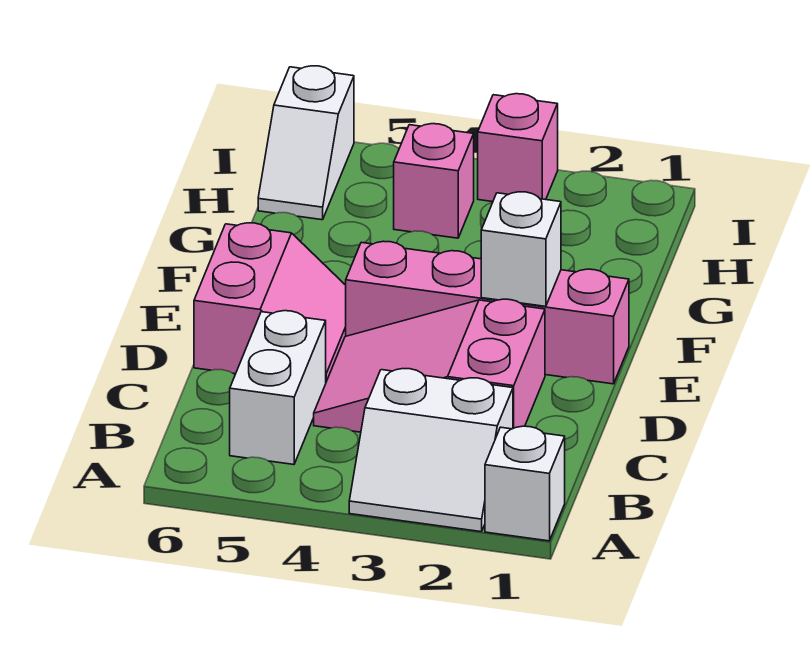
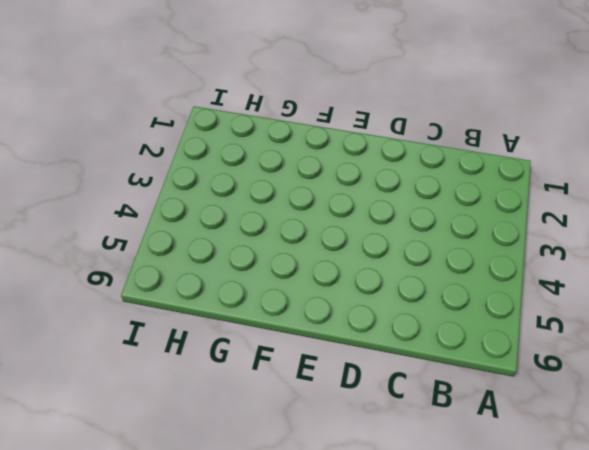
none -> white brick A1 level 1
none -> white slope A2:B3 level 1 top B

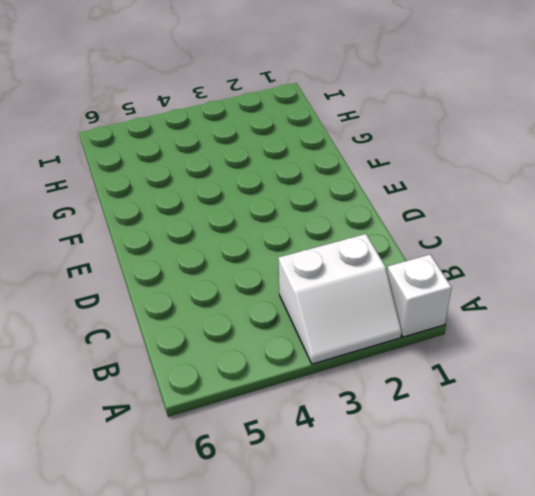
none -> white brick B5:C5 level 1
none -> pink slope C2:D4 level 1 top 2

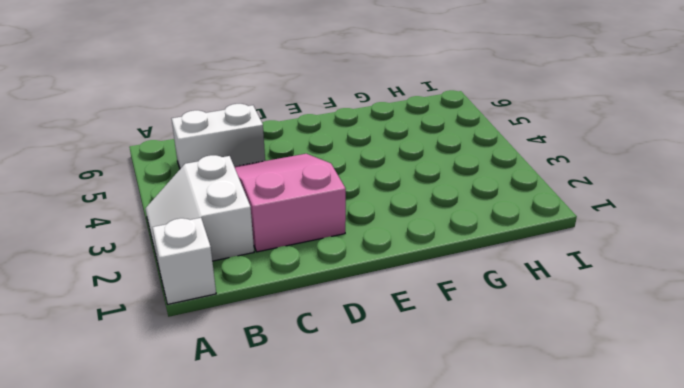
none -> pink slope D5:E6 level 1 top 6
none -> pink brick E1:E4 level 1

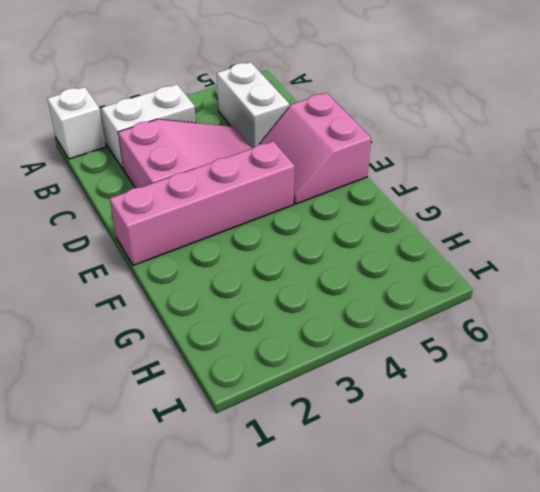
none -> pink brick H4 level 1
none -> white slope H6:I6 level 1 top I

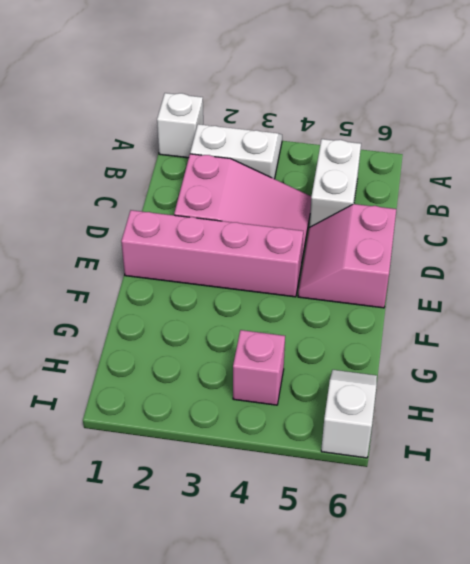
none -> pink brick I3 level 1
none -> white brick E2 level 2

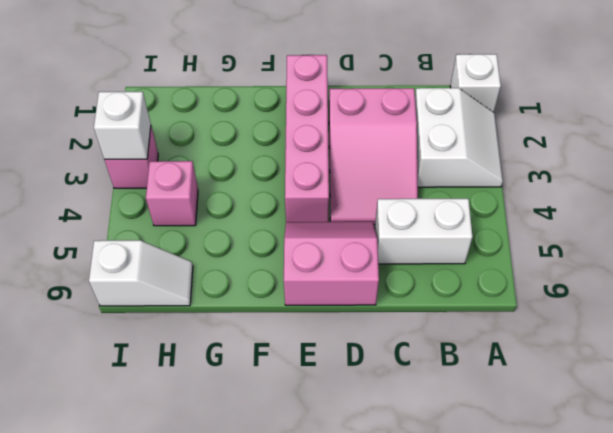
white brick I3 level 2 -> white brick E2 level 2

